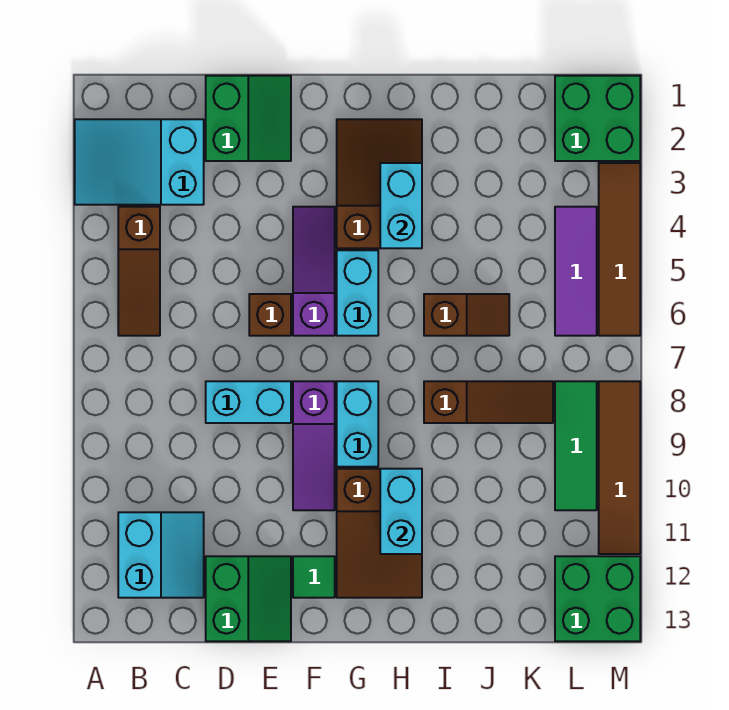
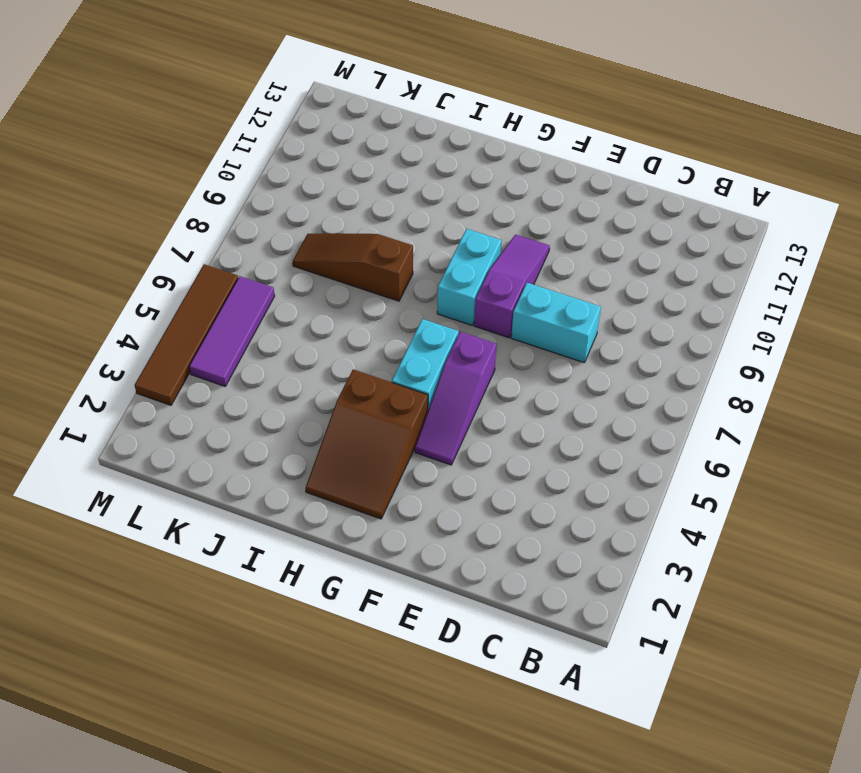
none -> cyan slope A2:C3 level 1 top C
none -> brown slope B4:B6 level 1 top 4
none -> cyan slope B11:C12 level 1 top B

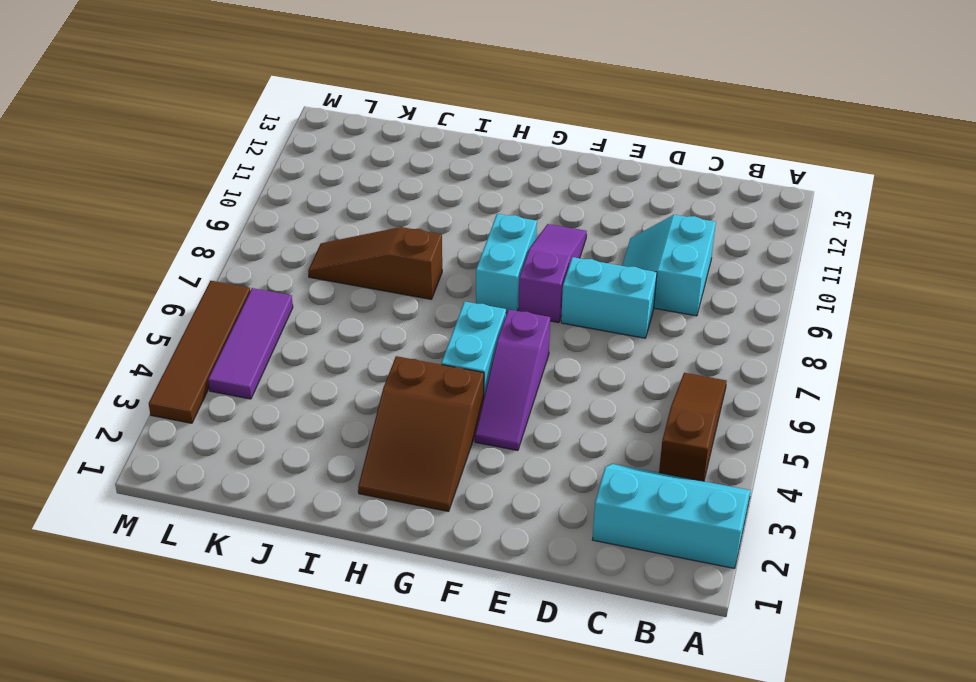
cyan slope A2:C3 level 1 top 2 -> cyan slope A2:C3 level 1 top C
cyan slope C9:D10 level 1 top C -> cyan slope B11:C12 level 1 top B
none -> green slope D1:E2 level 1 top D
none -> green slope D12:E13 level 1 top D
none -> brown brick E6 level 1

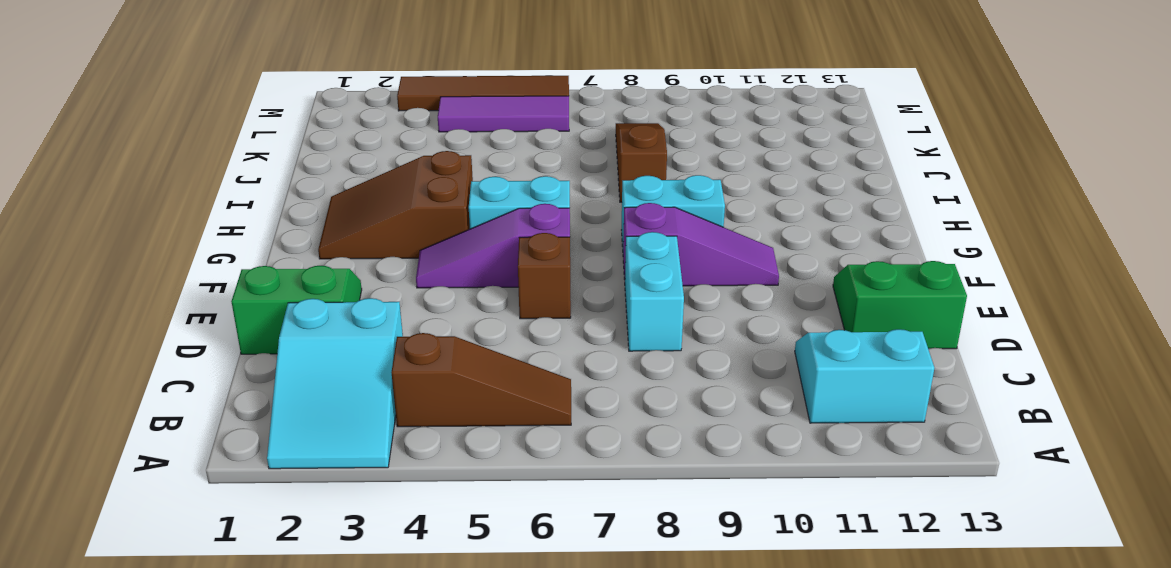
none -> green tile F12 level 1
none -> brown slope G10:H12 level 1 top 10
none -> brown slope I6:J6 level 1 top I

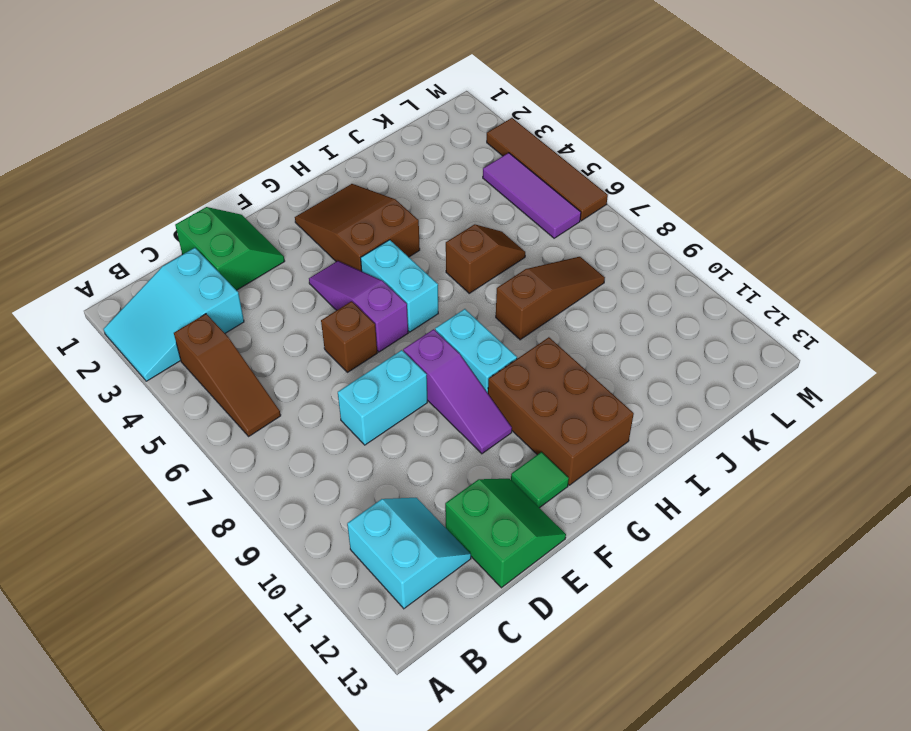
brown brick G10:H12 level 1 -> brown slope G10:H12 level 1 top 10
none -> green brick L1:M2 level 1
none -> green tile L8:L10 level 1
none -> green brick L12:M13 level 1

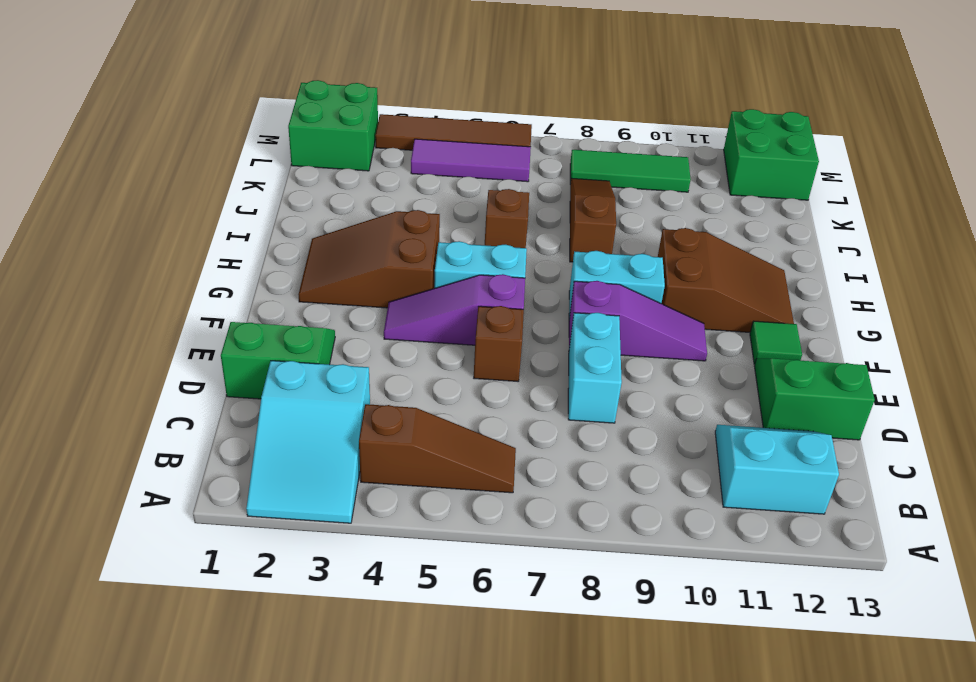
none -> brown tile M8:M11 level 1
none -> cyan brick H3:H4 level 2
none -> cyan brick H10:H11 level 2

